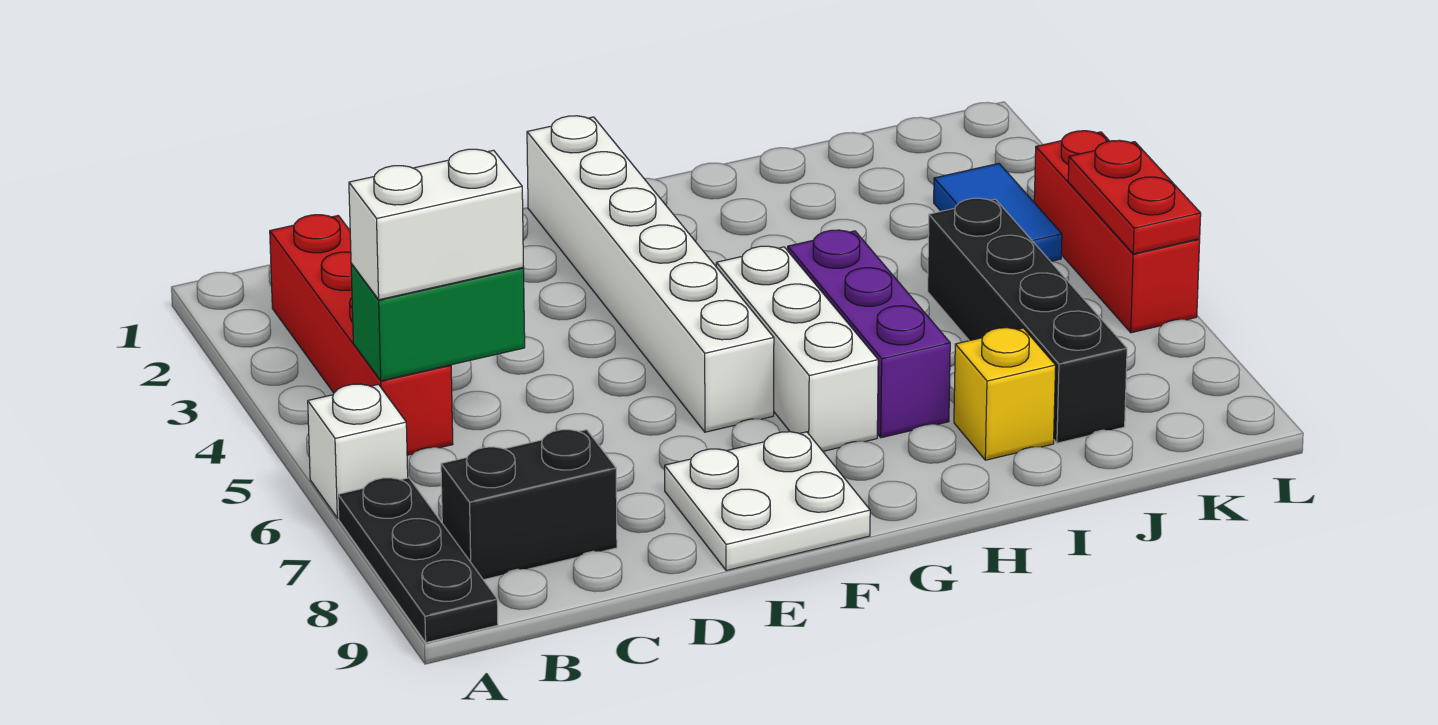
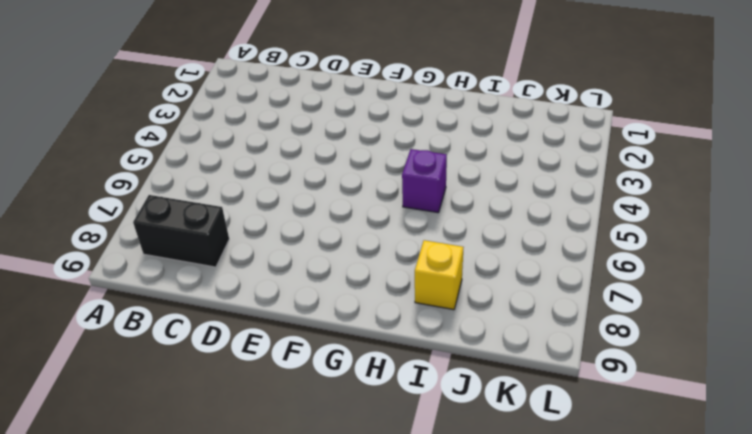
purple brick H5 level 1 -> purple brick H5:H7 level 1
none -> white brick A6 level 1
none -> black plate A7:A9 level 1
none -> red brick B2:B5 level 1

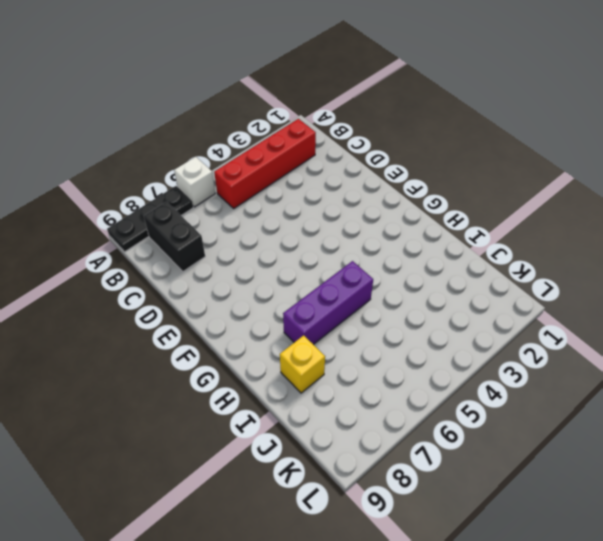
none -> white plate E8:F9 level 1
none -> white brick F1:F6 level 1
none -> white brick G5:G7 level 1

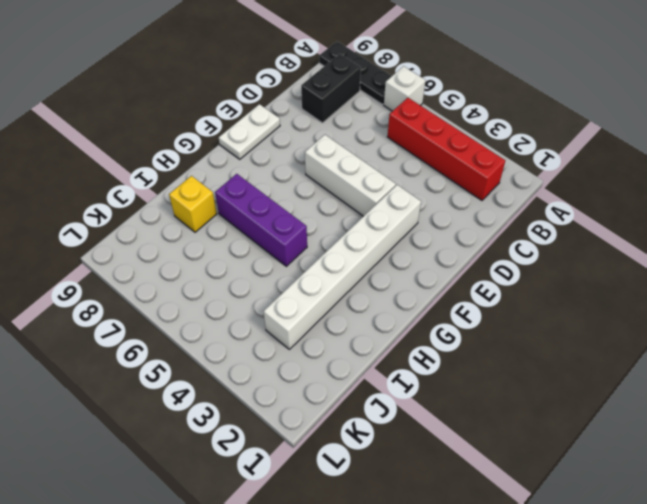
white brick E3:J3 level 1 -> white brick F1:F6 level 1
white brick E4:E6 level 1 -> white brick G5:G7 level 1
white plate E9:F9 level 1 -> white plate E8:F9 level 1
none -> black brick J5:J8 level 1
none -> blue tile K3:K4 level 1
none -> red brick L4:L6 level 1

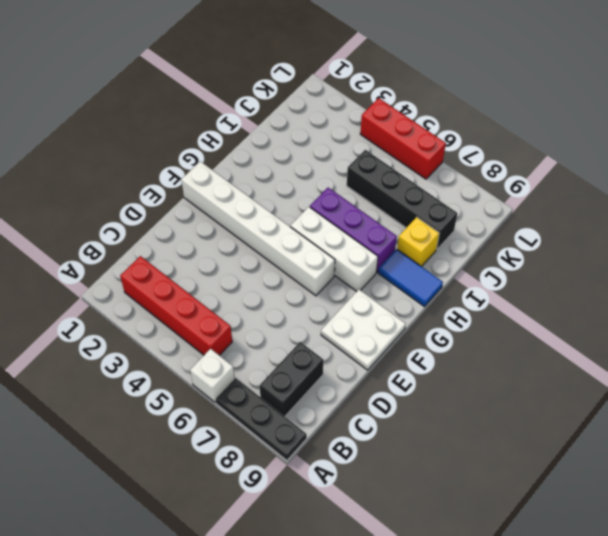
blue tile H8:H9 level 1 -> blue tile K3:K4 level 1
none -> green brick B5:C5 level 2
none -> red plate L5:L6 level 2
none -> white brick B5:C5 level 3

